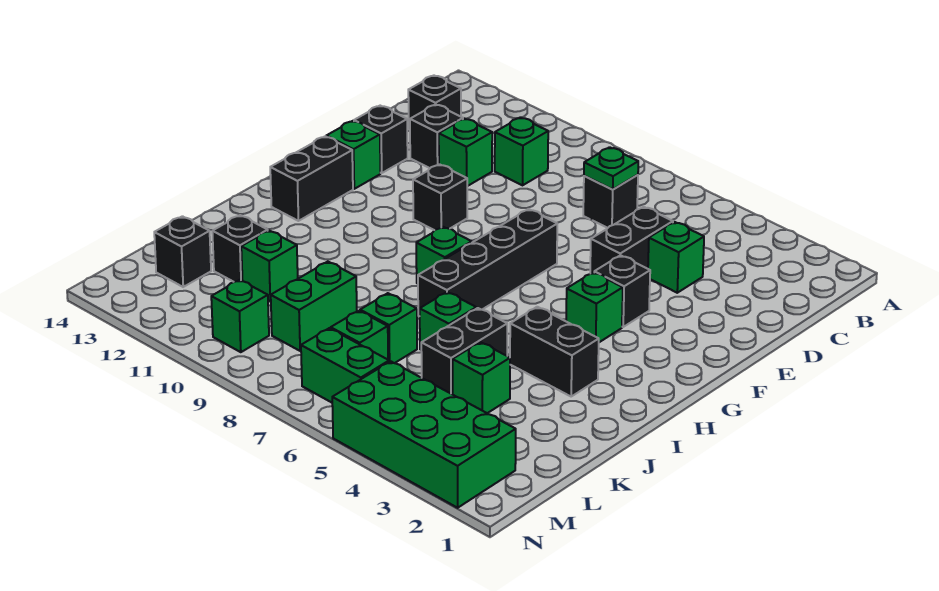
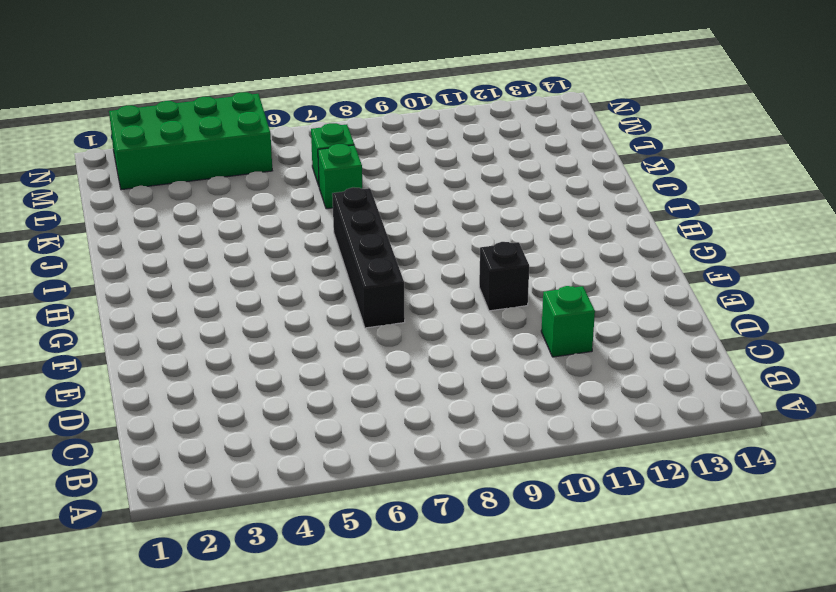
none -> black brick C7 level 1
none -> green brick C10 level 1
none -> black brick C13 level 1

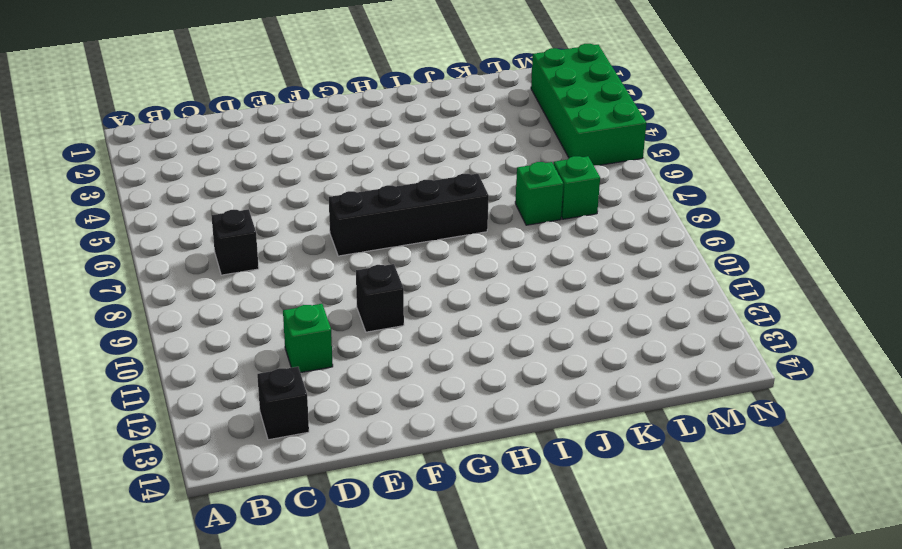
none -> green brick C10 level 1
none -> green brick D4 level 1
none -> black brick D5:E5 level 1

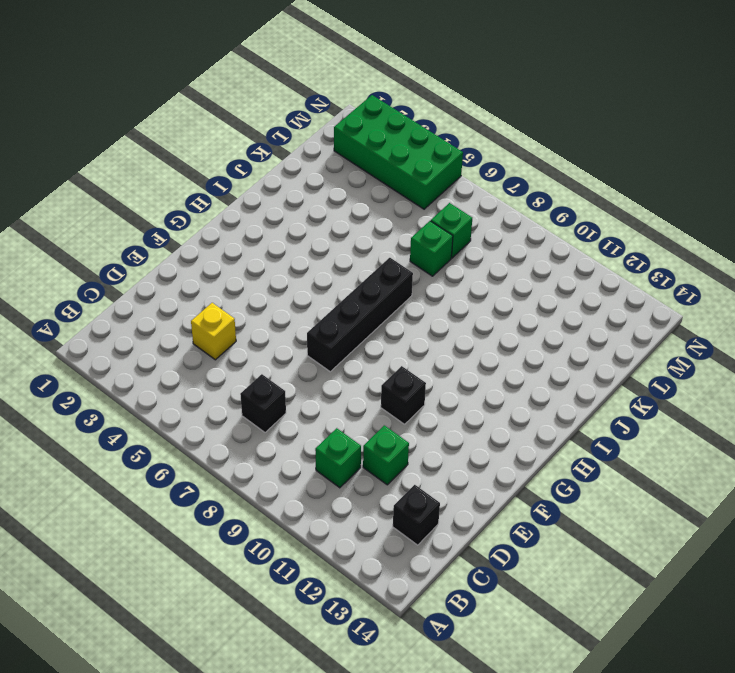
yellow brick D4 level 1 -> green brick D4 level 1
none -> black brick D5:E5 level 1
none -> black brick D12 level 1
none -> black brick E13 level 1

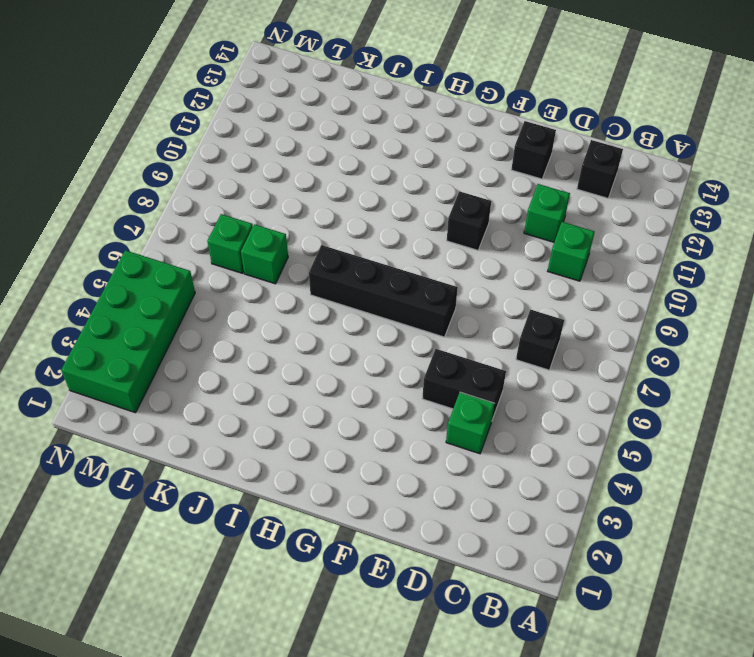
none -> black brick D12 level 1
none -> black brick F4 level 1
none -> green brick F13 level 1

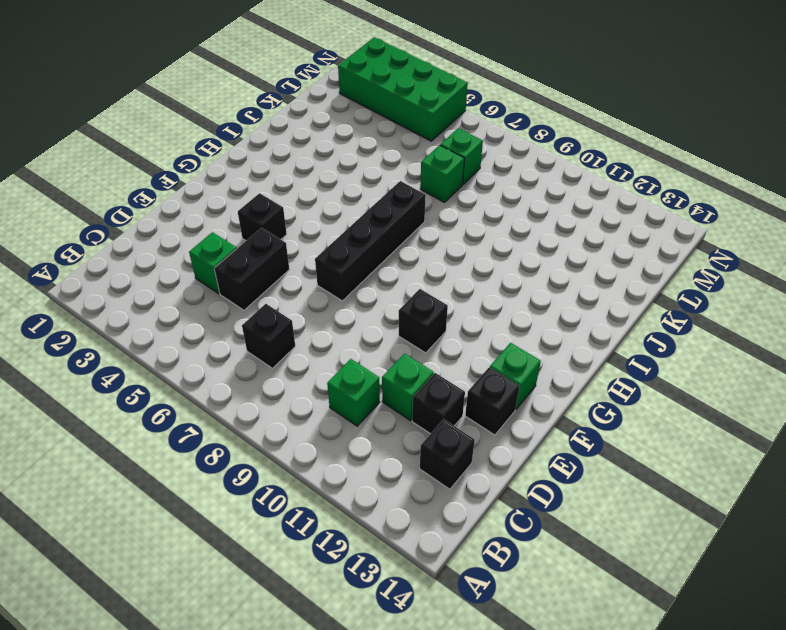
none -> green brick G4 level 1
none -> black brick G13:H13 level 1
none -> green brick H8 level 1

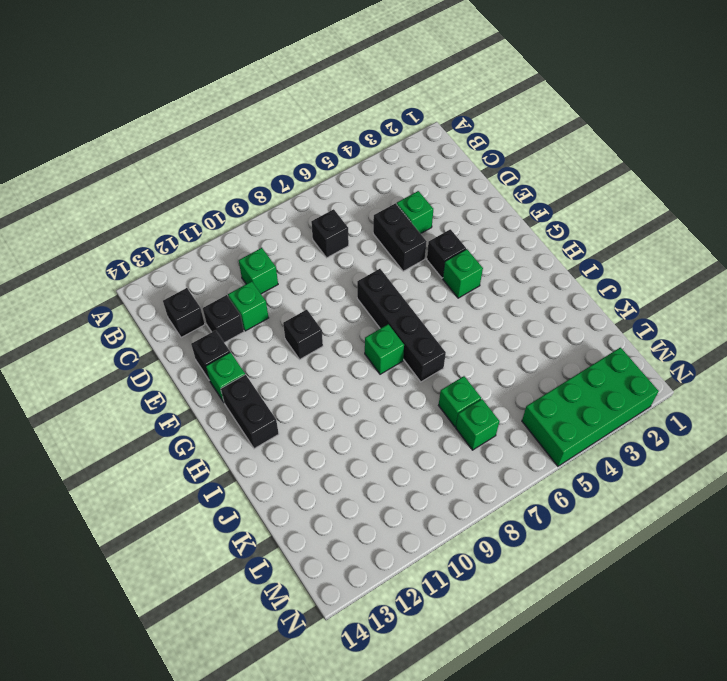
none -> black brick I3:I4 level 1
none -> black brick J5:K5 level 1
none -> green brick J6 level 1

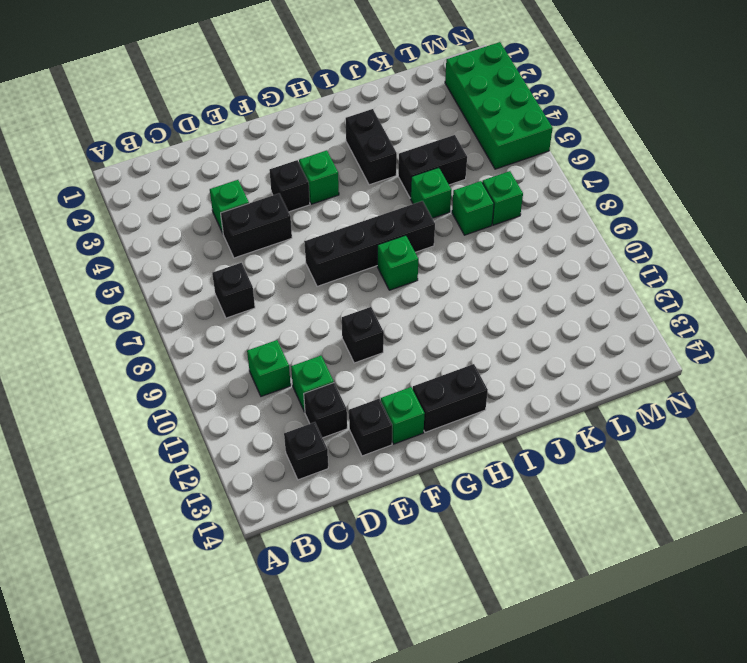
none -> green brick K4 level 1
none -> green brick K9:L9 level 1
none -> green brick K11 level 1

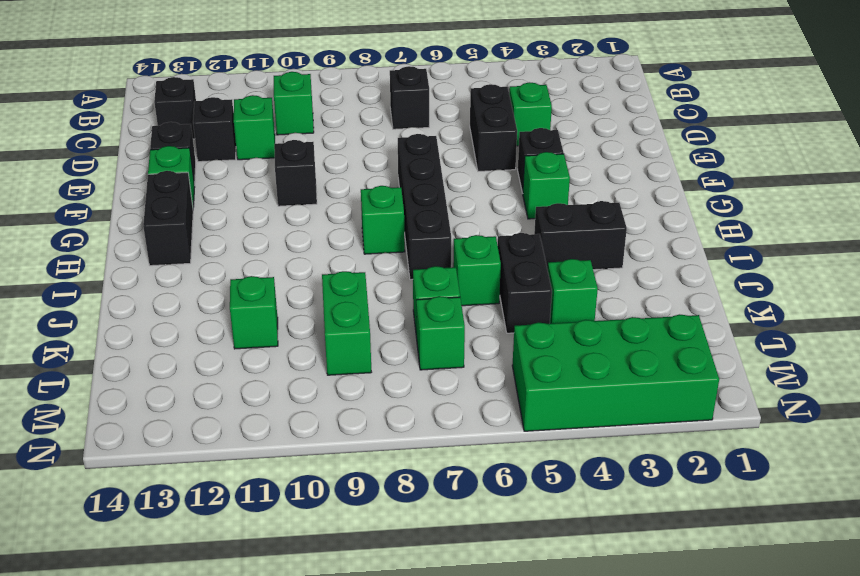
none -> black brick K12 level 1
none -> black brick L13 level 1
none -> green brick M6:M7 level 1

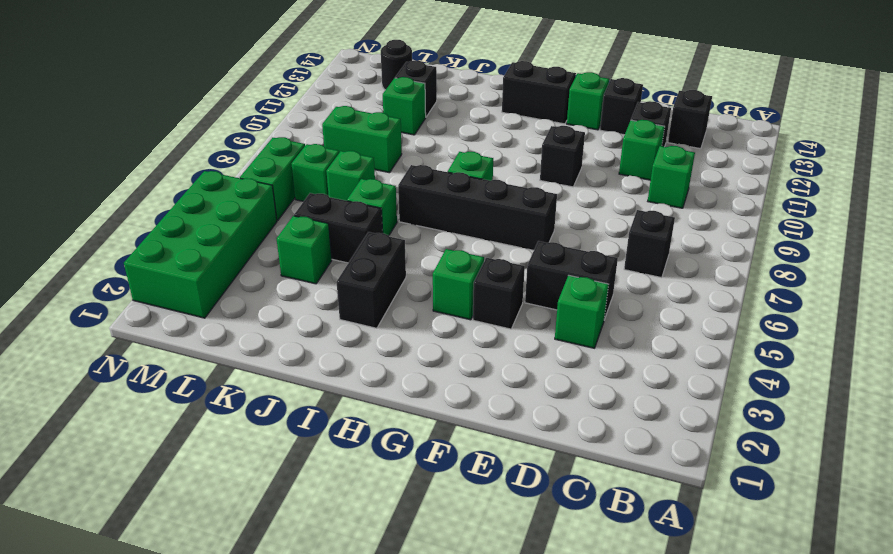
black round brick L13 level 1 -> black brick L13 level 1
none -> green brick M10 level 1
none -> green plate C7 level 2

